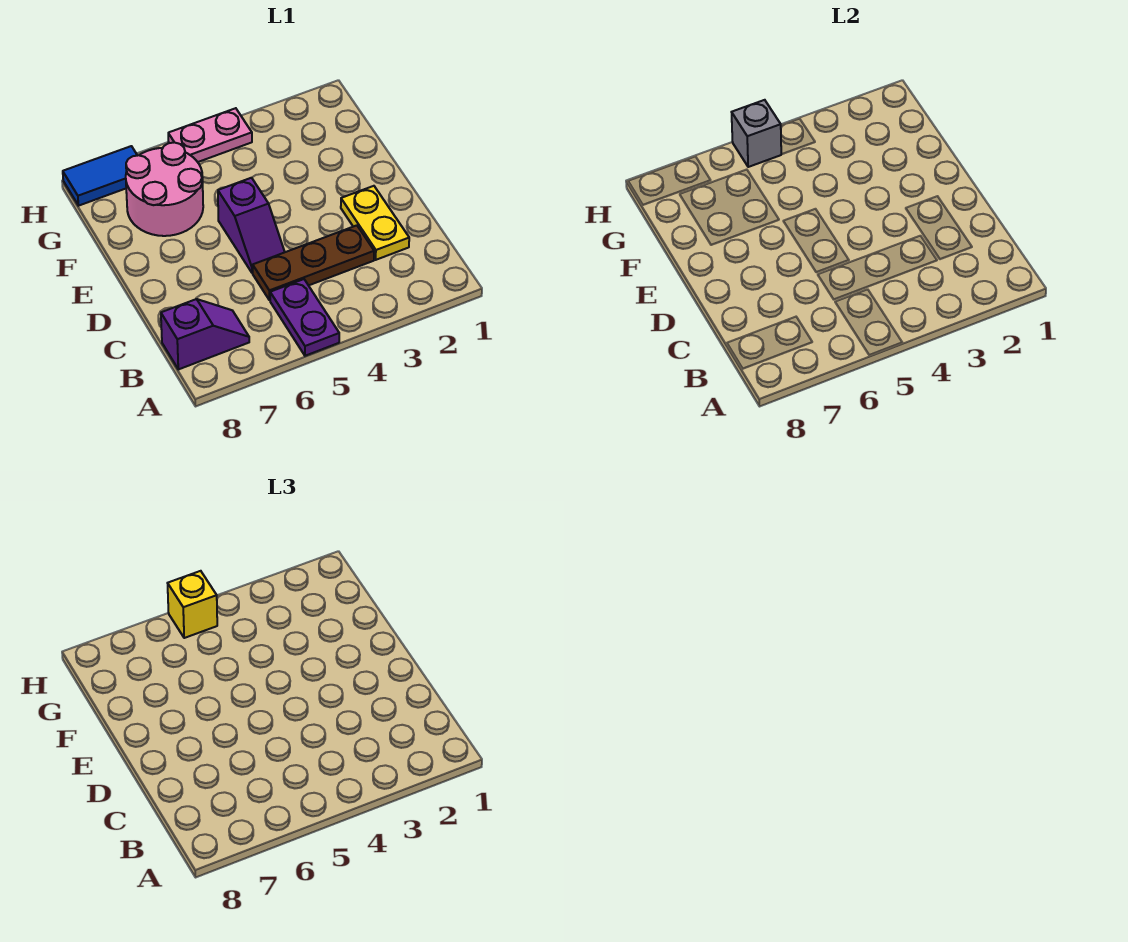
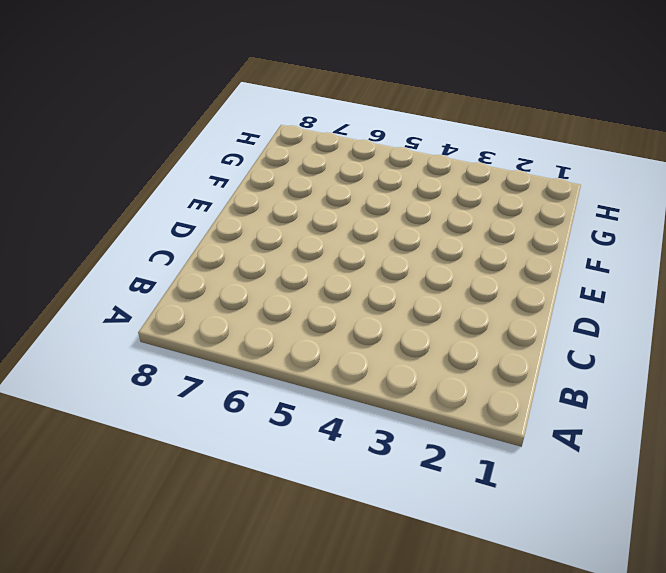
none -> purple plate A5:B5 level 1
none -> purple slope B7:B8 level 1 top 8

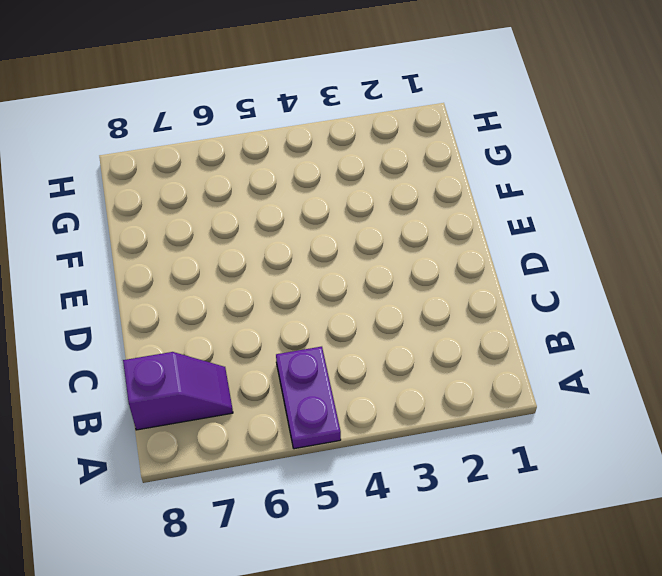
none -> yellow plate C2:D2 level 1
none -> brown plate C3:C5 level 1

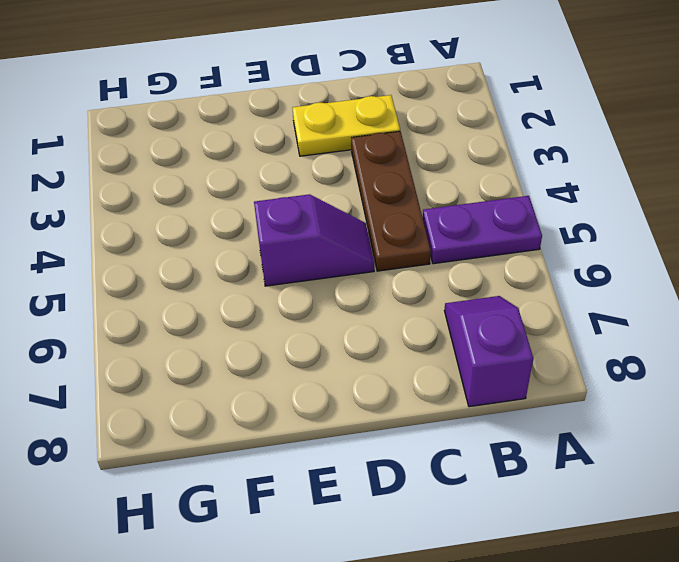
none -> pink round brick F6:G7 level 1
none -> pink plate H4:H5 level 1

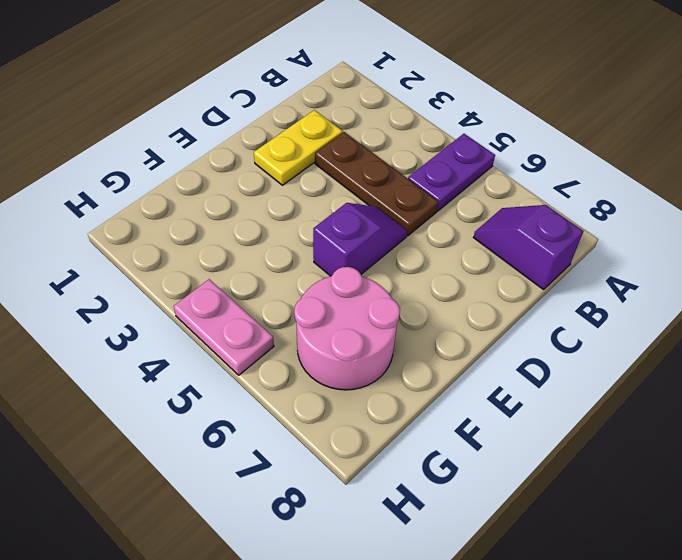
none -> blue tile H7:H8 level 1
none -> grey brick H5 level 2

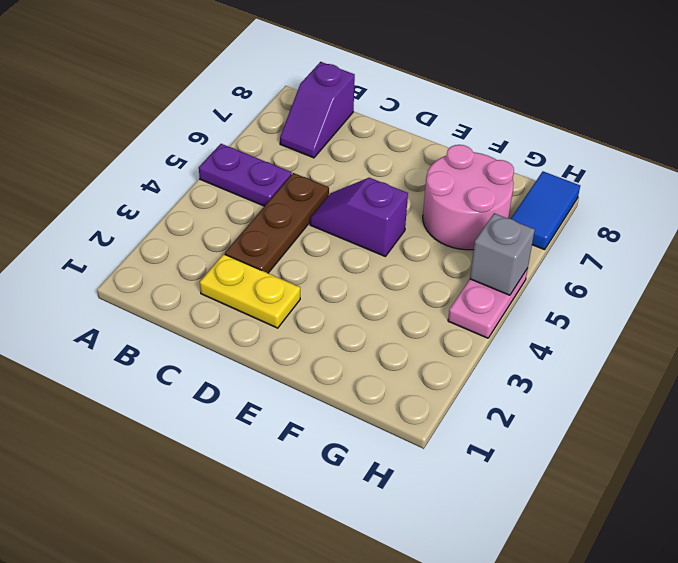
none -> yellow brick H5 level 3

